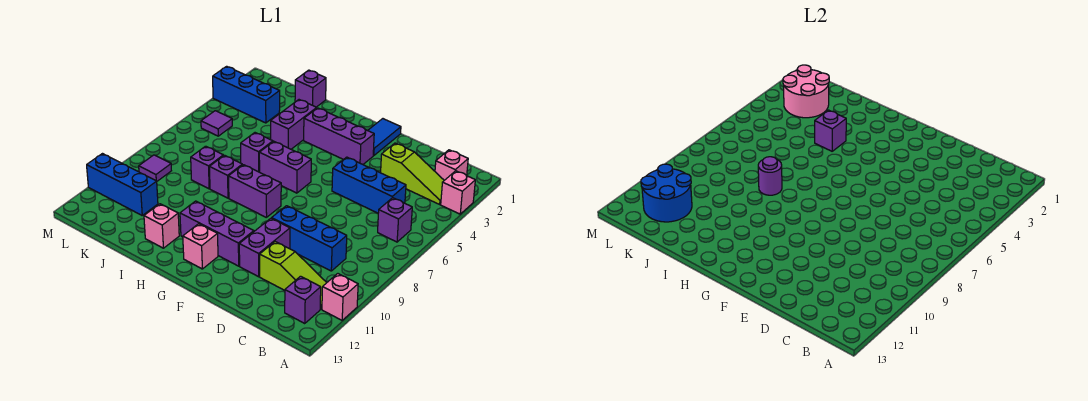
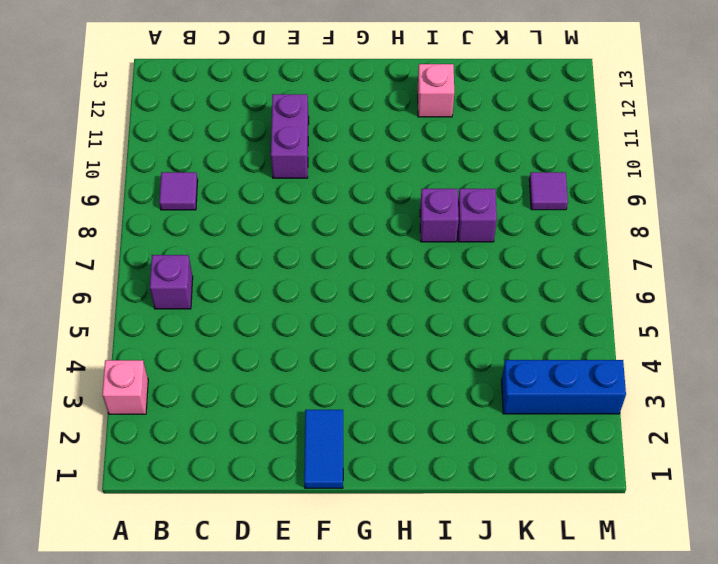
purple tile B9 level 1 -> purple tile L5 level 1
none -> pink brick A11 level 1
none -> pink brick B2 level 1
none -> lime slope B3:D3 level 1 top D
none -> lime slope B11:D11 level 1 top D

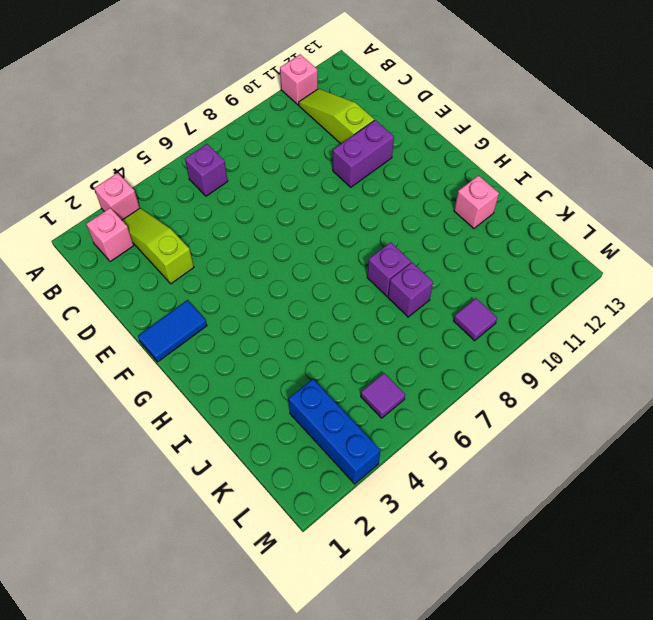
none -> purple brick B12 level 1
none -> blue brick C5:E5 level 1
none -> blue brick C9:E9 level 1
none -> purple brick F3:H3 level 1

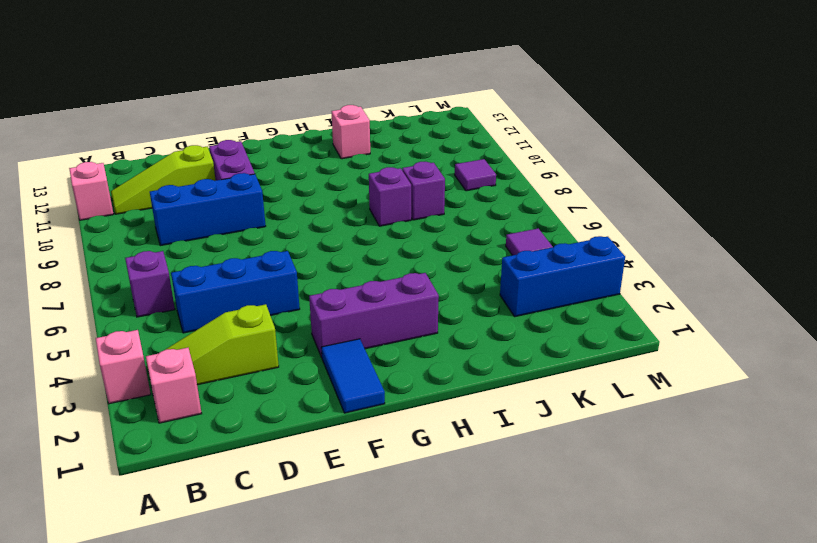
none -> purple brick B12 level 1
none -> purple brick F11:H11 level 1
none -> purple brick G6:H6 level 1
none -> purple brick G8:H8 level 1

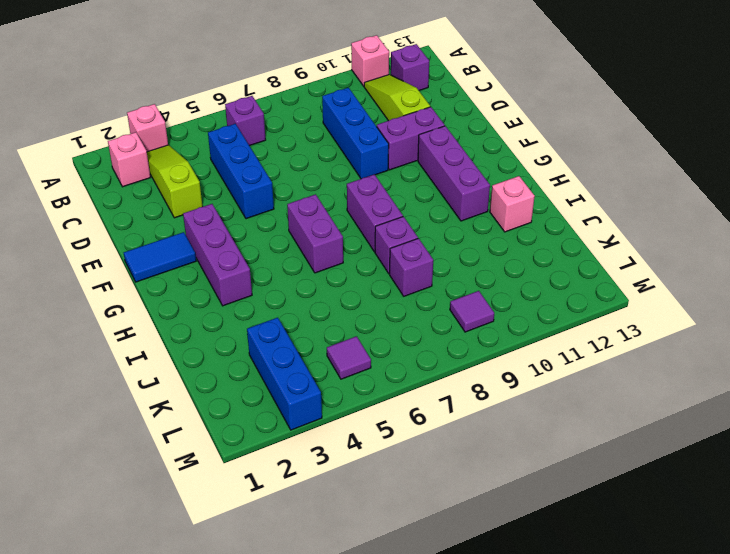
none -> pink brick G12 level 1
none -> purple brick I3:I4 level 1
none -> purple brick I6 level 1
none -> purple brick J1 level 1

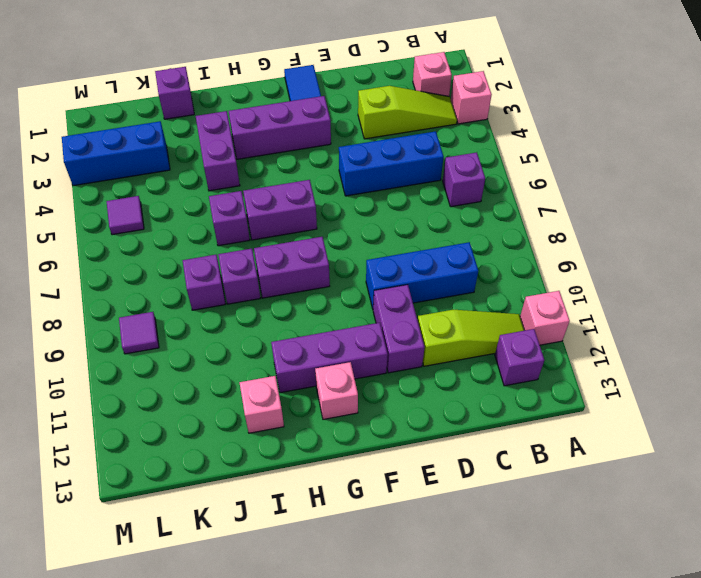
none -> blue brick K11:M11 level 1
none -> purple brick I4 level 2
none -> purple round brick I8 level 2
none -> pink round brick K2:L3 level 2

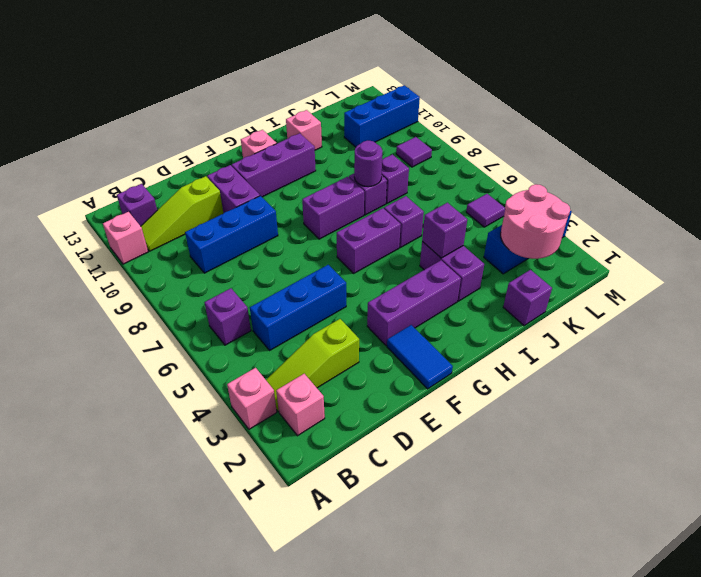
none -> blue round brick K11:L12 level 2

